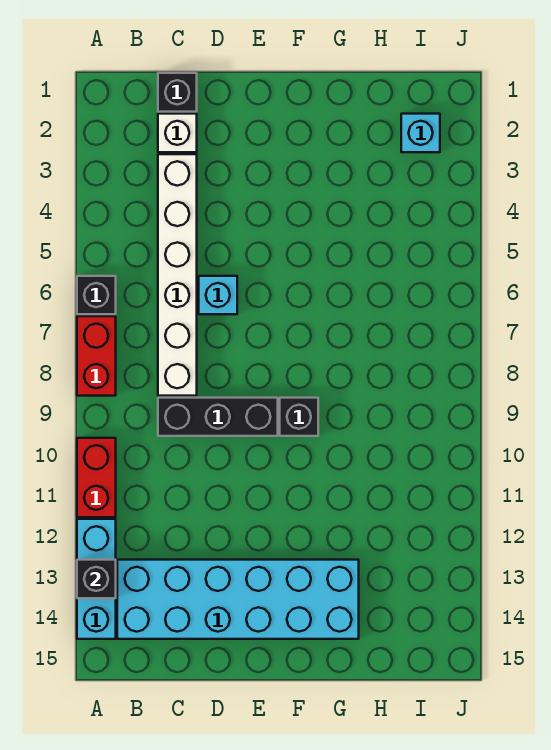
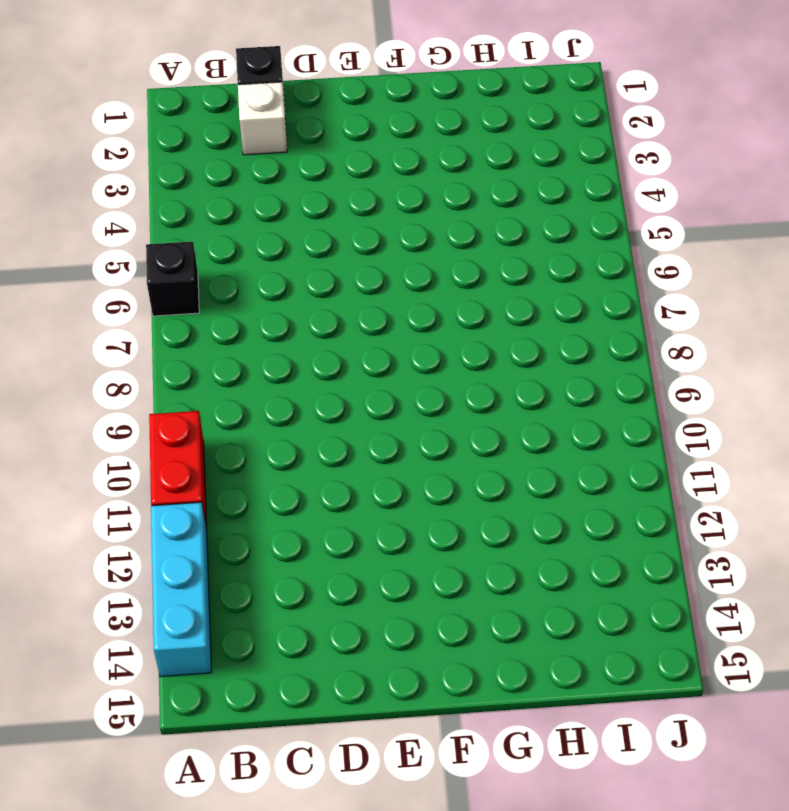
none -> red brick A7:A8 level 1
none -> cyan brick B13:G14 level 1
none -> white brick C3:C8 level 1

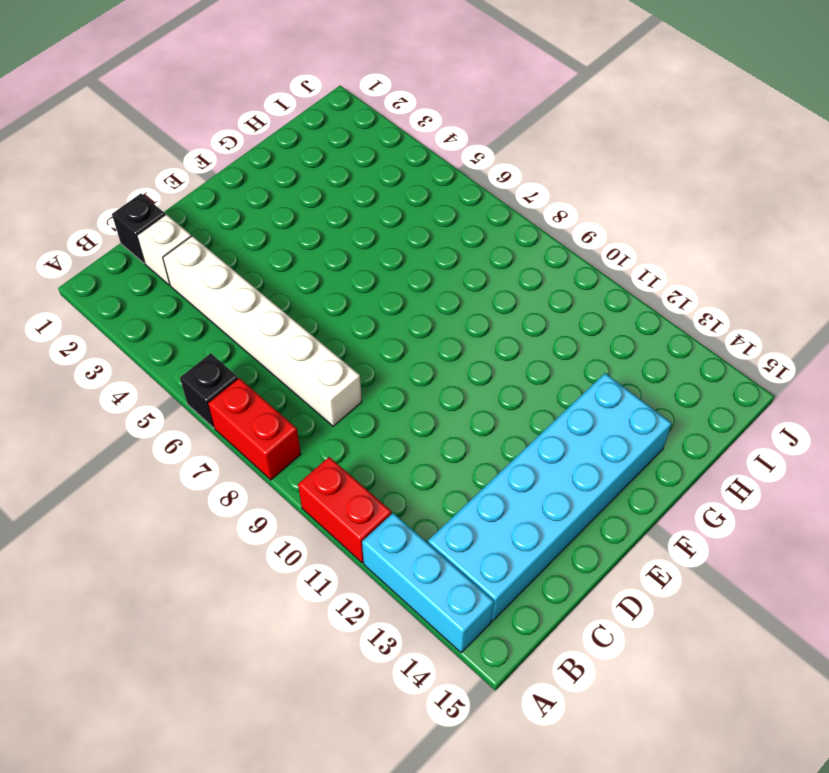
none -> black brick C9:E9 level 1
none -> cyan brick D6 level 1
none -> black brick F9 level 1

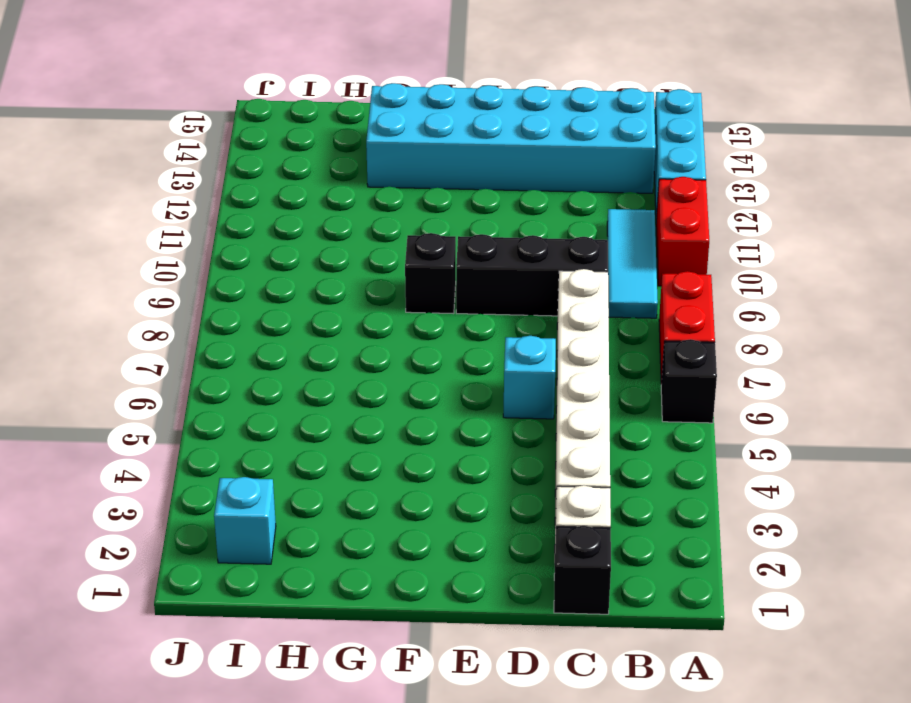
cyan tile B9:B11 level 1 -> none
none -> black brick A13 level 2

